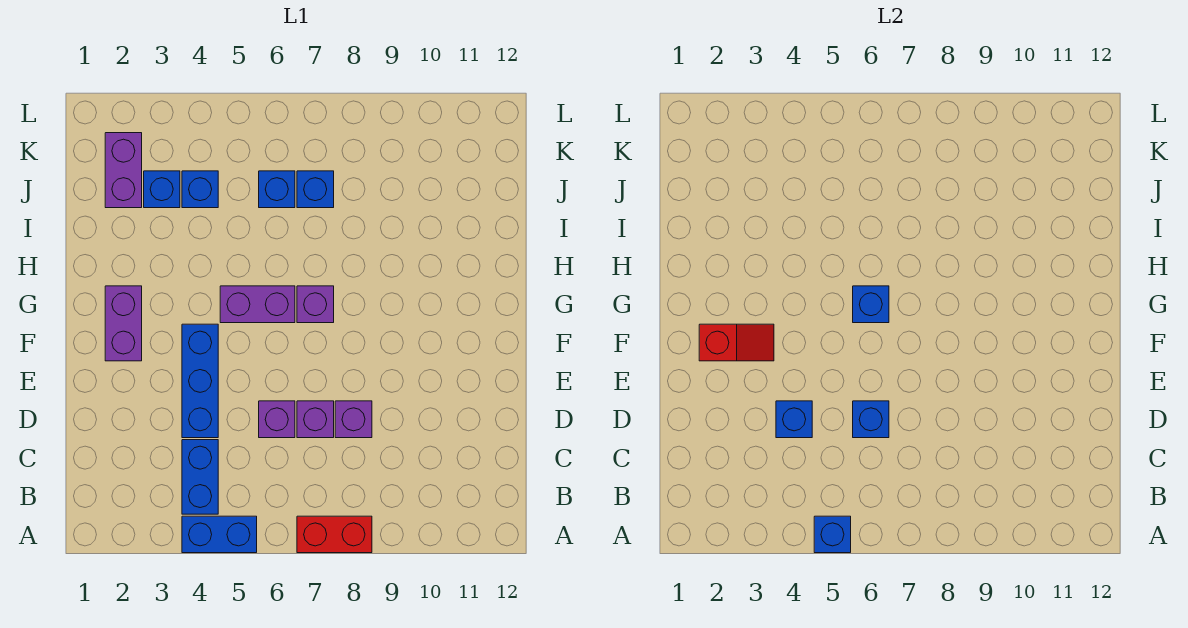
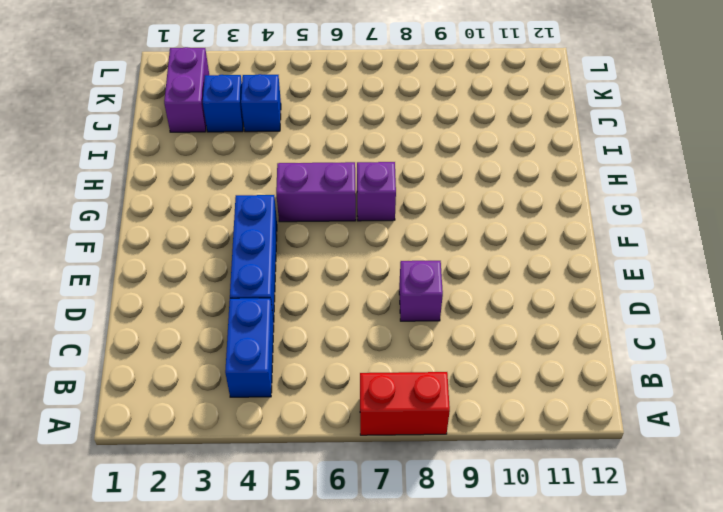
none -> blue brick A4:A5 level 1
none -> purple brick D6 level 1
none -> purple brick D7 level 1

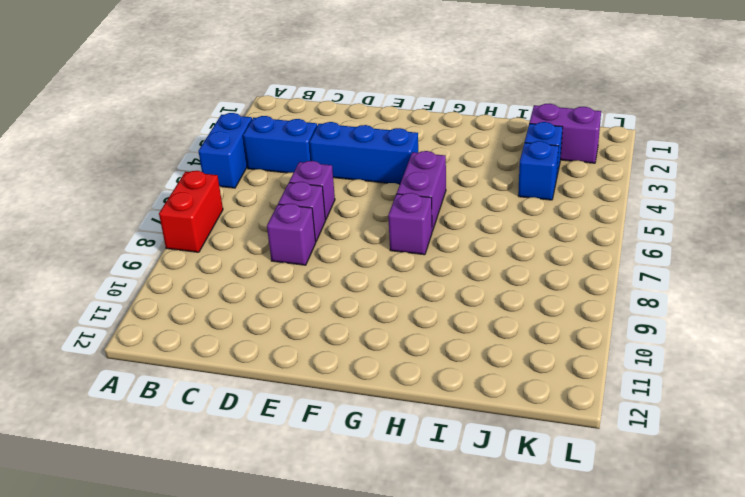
none -> purple brick F2:G2 level 1
none -> blue brick J6 level 1
none -> blue brick J7 level 1

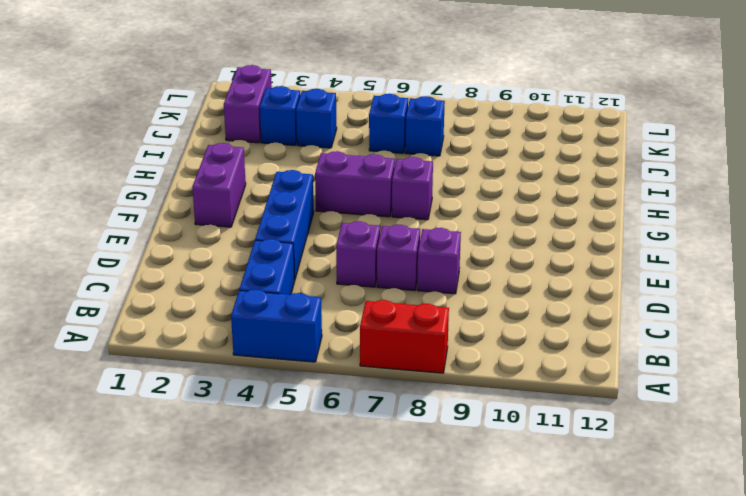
none -> blue brick A5 level 2
none -> blue brick D4 level 2
none -> blue brick D6 level 2

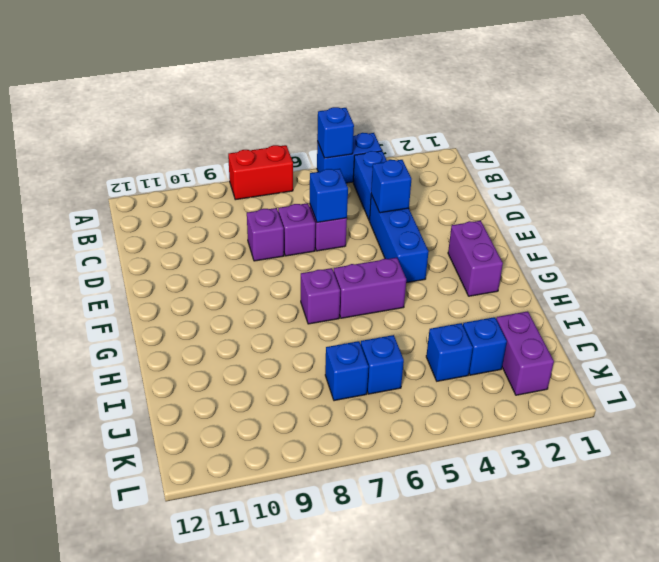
none -> red slope F2:F3 level 2 top 2
none -> blue brick G6 level 2

